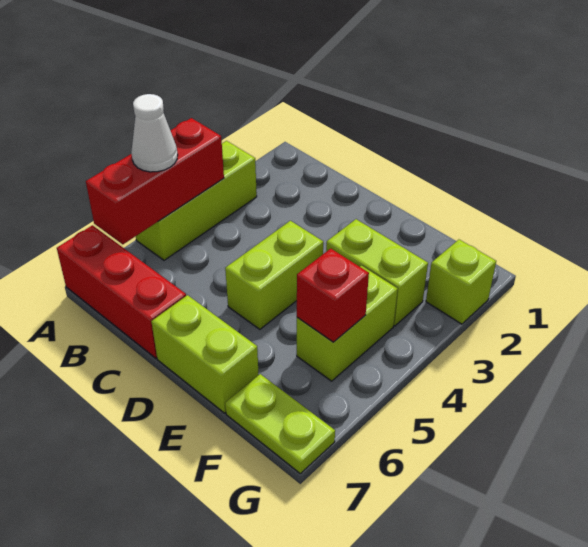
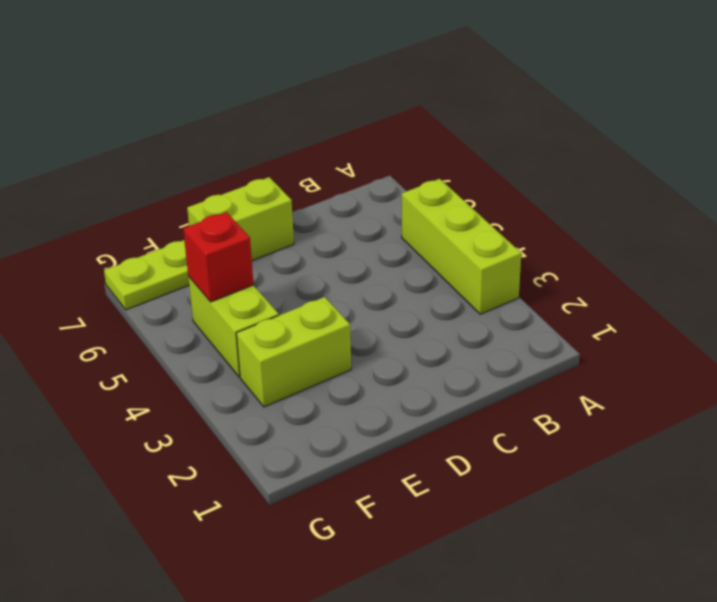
none -> red brick A7:C7 level 1
none -> lime brick D4:D5 level 1

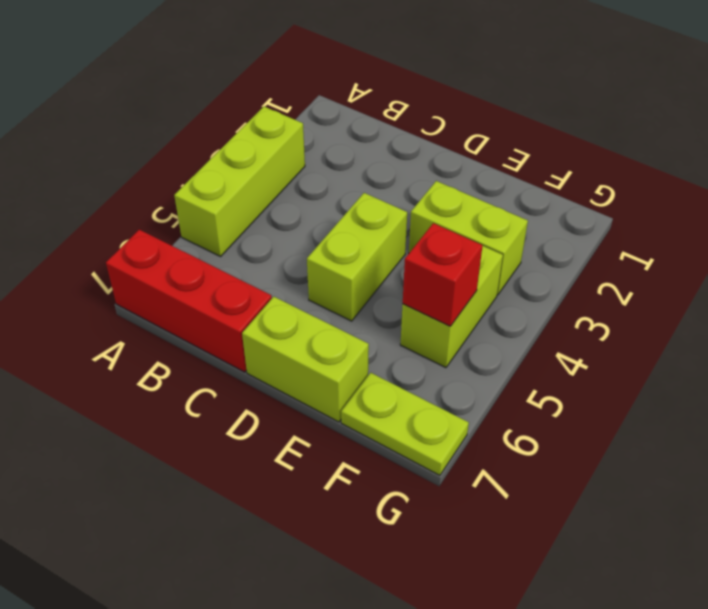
none -> lime brick G2 level 1
none -> red brick A4:A6 level 2

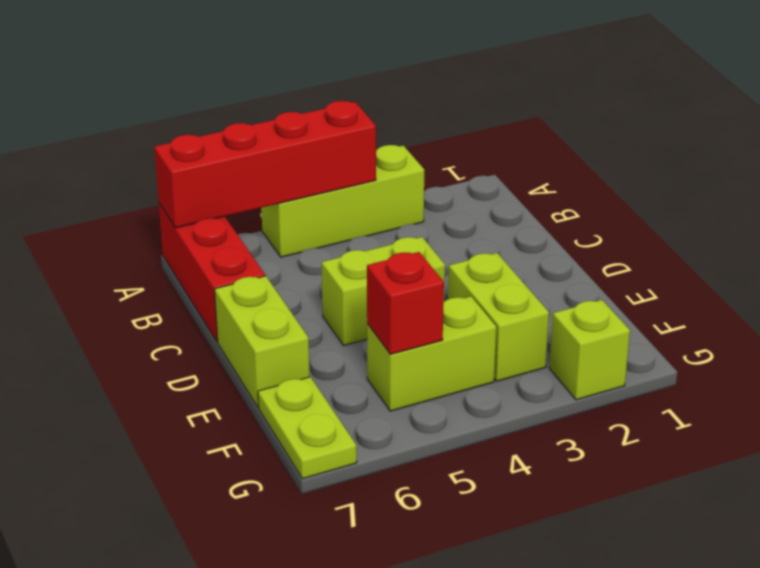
red brick A4:A7 level 2 -> red brick A4:A6 level 2
none -> white cone A5 level 3

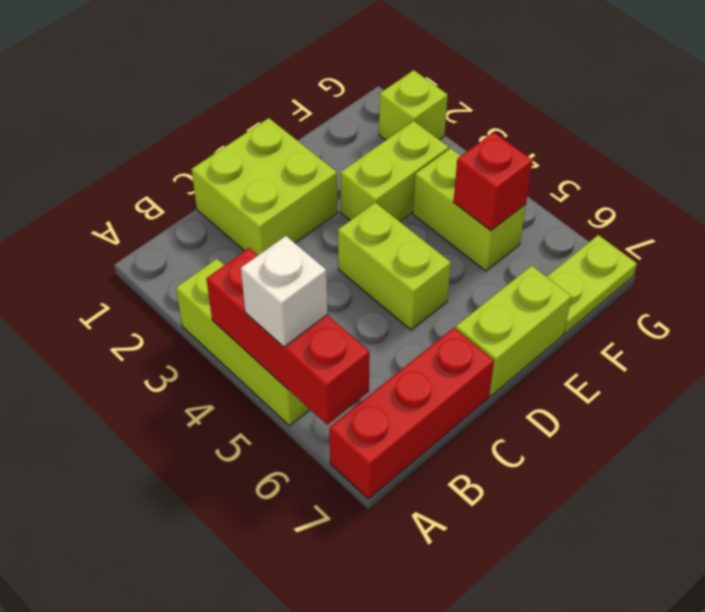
white brick A5 level 3 -> white cone A5 level 3
lime brick C1:D2 level 1 -> none

